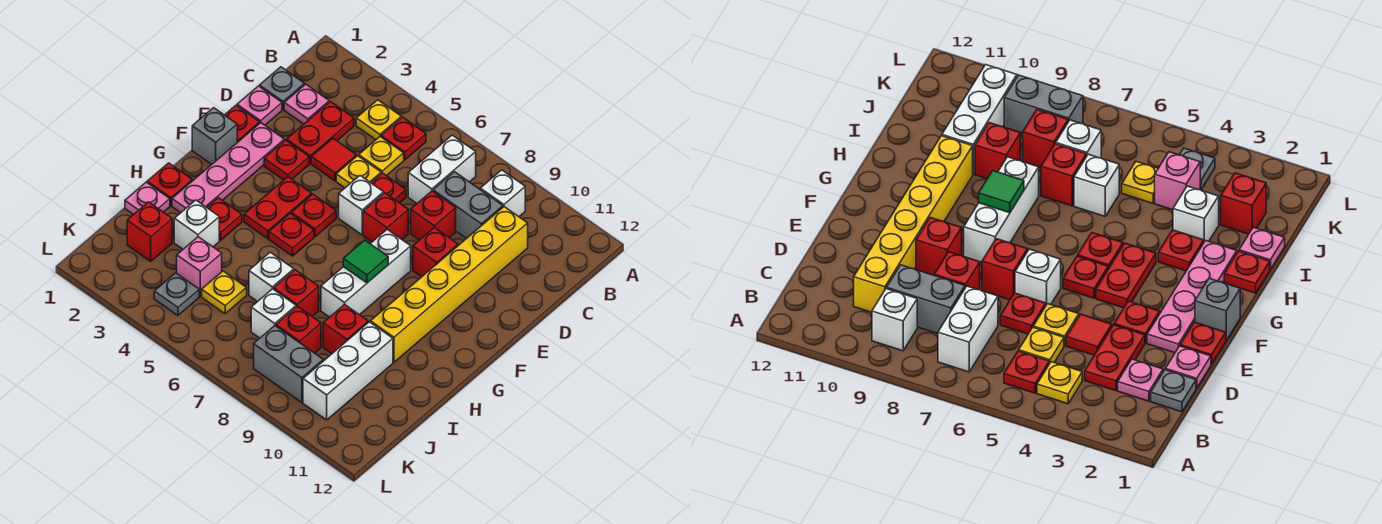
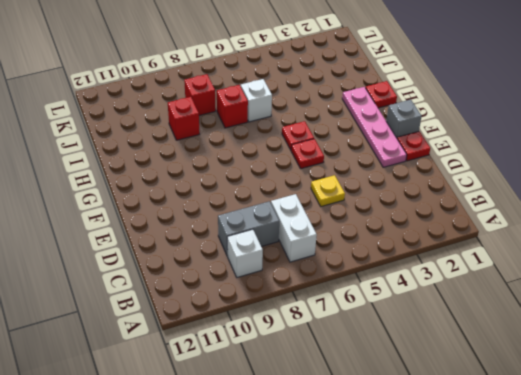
none -> yellow plate B4 level 1
none -> red plate B5 level 1
none -> grey plate C1 level 1
none -> pink plate C2 level 1

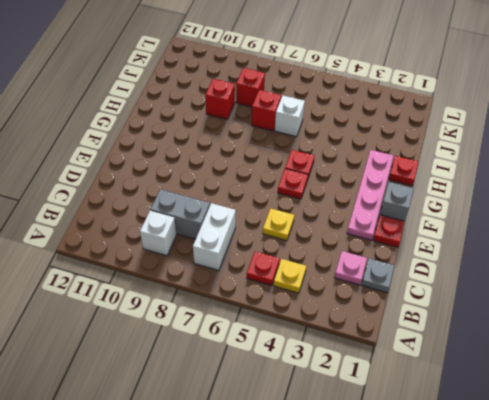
none -> red plate C3:D3 level 1
none -> yellow plate C5 level 1
none -> yellow brick C10:H10 level 1
none -> pink plate D1 level 1

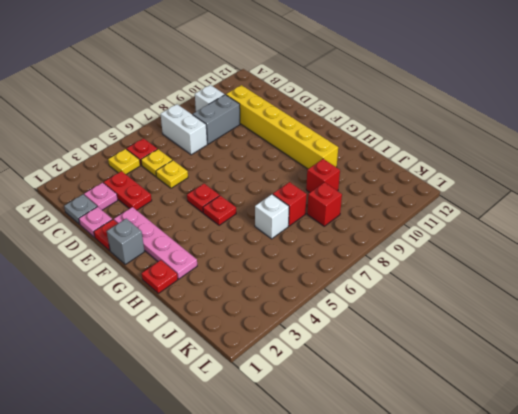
none -> red tile D4 level 1
none -> red plate D6 level 1
none -> red brick D8 level 1
none -> red plate E3 level 1

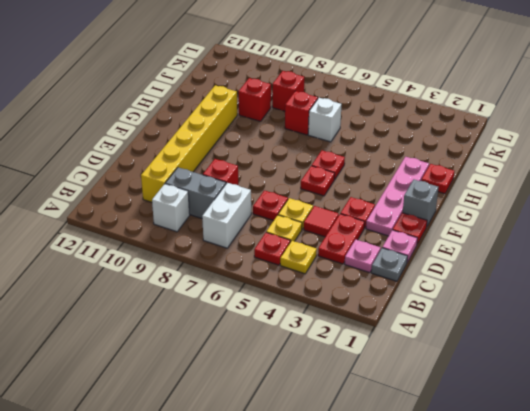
none -> white brick E6 level 1
none -> red brick E7 level 1
none -> red brick E9 level 1
none -> red plate F4:G4 level 1

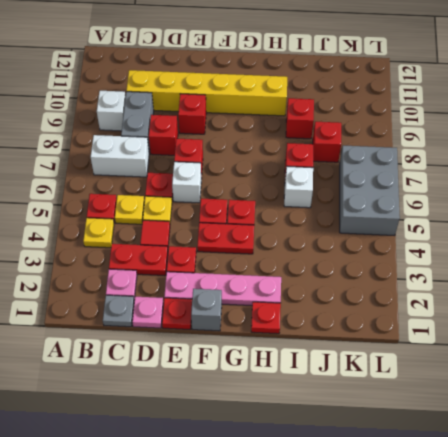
grey brick K5:L7 level 1 -> none
none -> white brick F8:H8 level 1
none -> red plate H3 level 1
none -> pink plate I1 level 1
none -> white brick I3 level 1

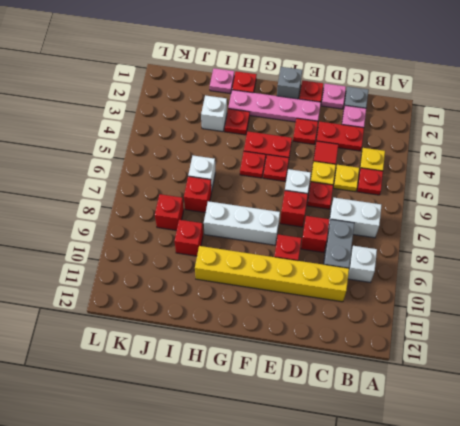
none -> white brick I10:K10 level 1
none -> red brick J2 level 1
none -> pink brick J4 level 1
none -> yellow plate J5 level 1

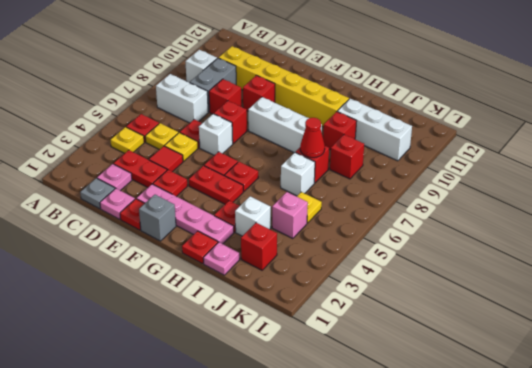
red cone I7 level 2 -> none
none -> white brick J7 level 1
none -> grey plate K4 level 1
none -> grey brick K8:K9 level 1
none -> green tile G8 level 2

